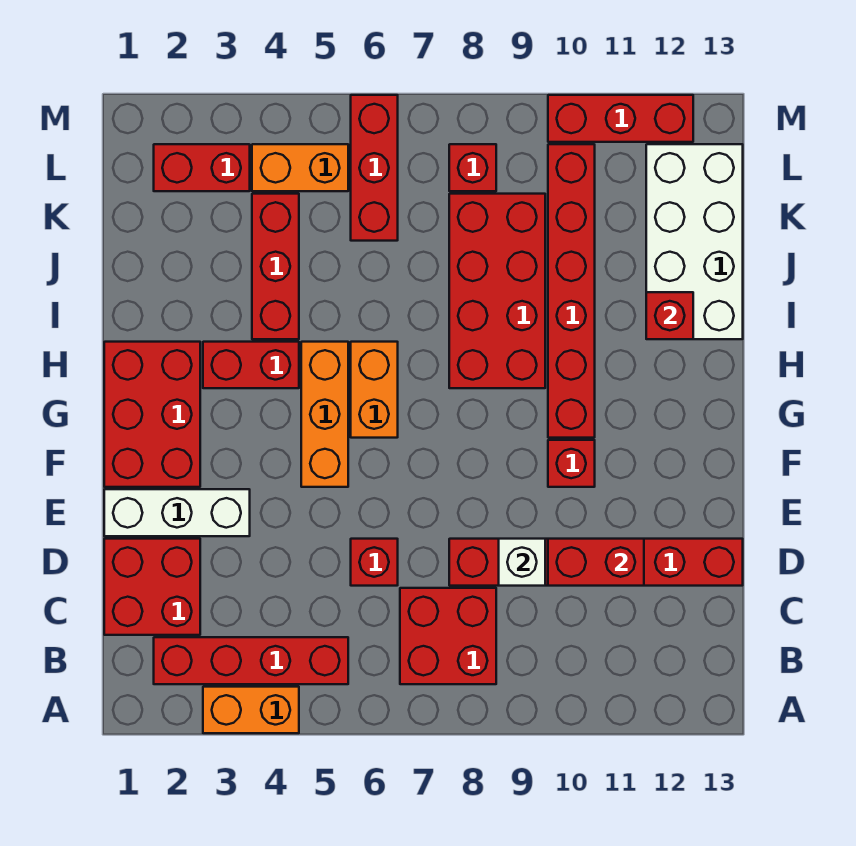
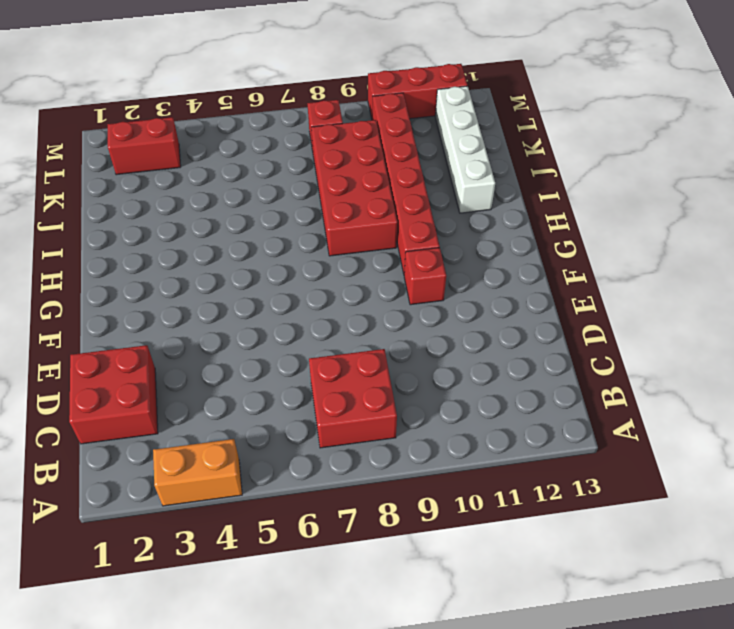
white brick I12:L12 level 1 -> white brick I12:L13 level 1
none -> red brick B2:B5 level 1
none -> red brick D6 level 1
none -> red brick D8:D13 level 1

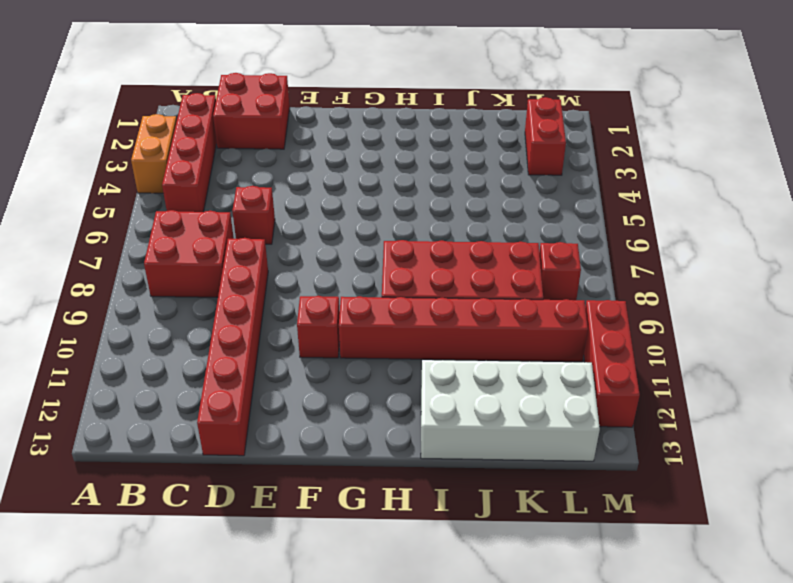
none -> white brick E1:E3 level 1
none -> red brick F1:H2 level 1
none -> orange brick F5:H5 level 1

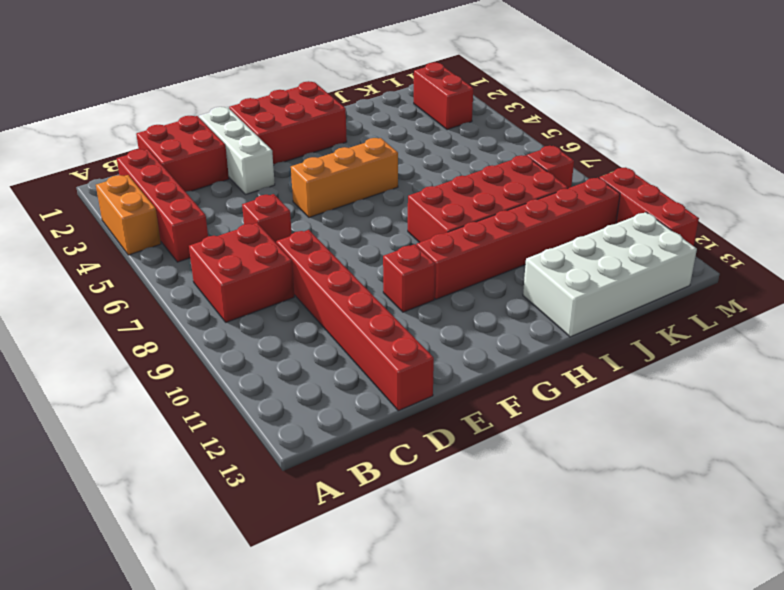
none -> orange brick G6:H6 level 1
none -> red brick H3:H4 level 1
none -> red brick I4:K4 level 1

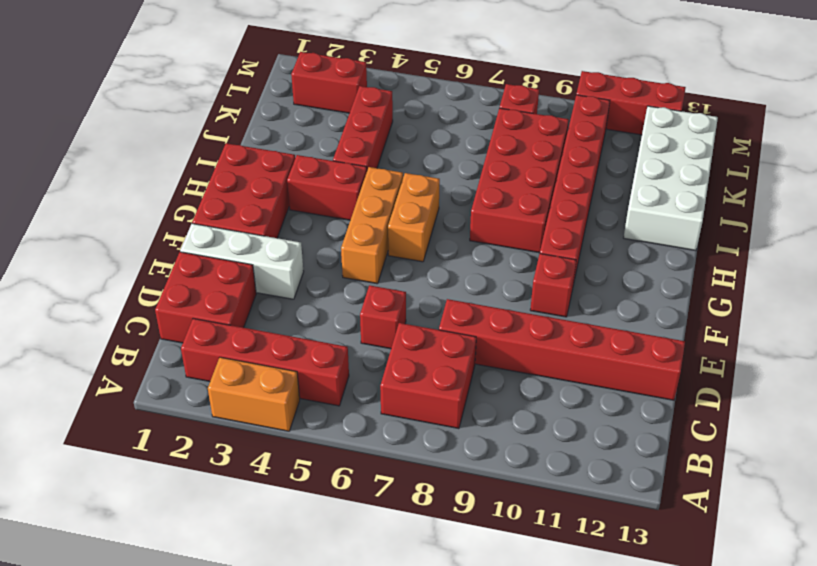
none -> red brick K6:M6 level 1
none -> orange brick L4:L5 level 1
none -> white brick D9 level 2

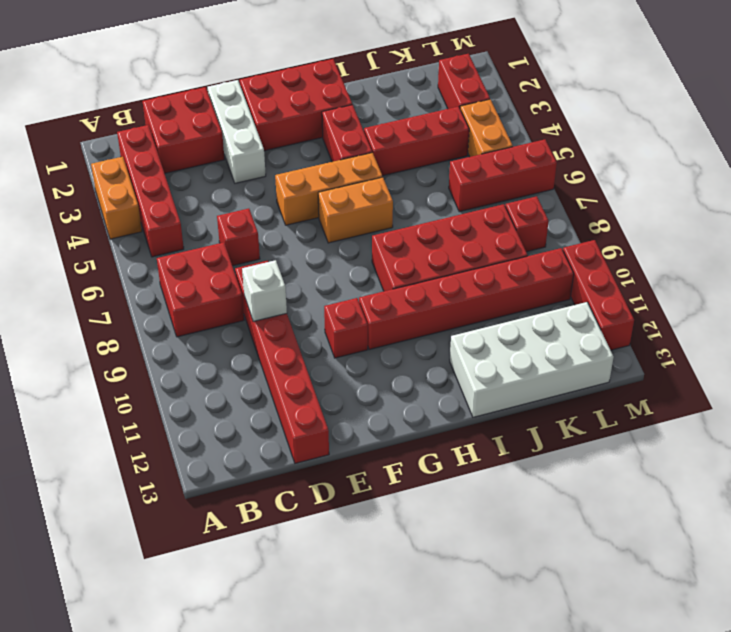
none -> red brick D10:D11 level 2
none -> red brick I12 level 2

